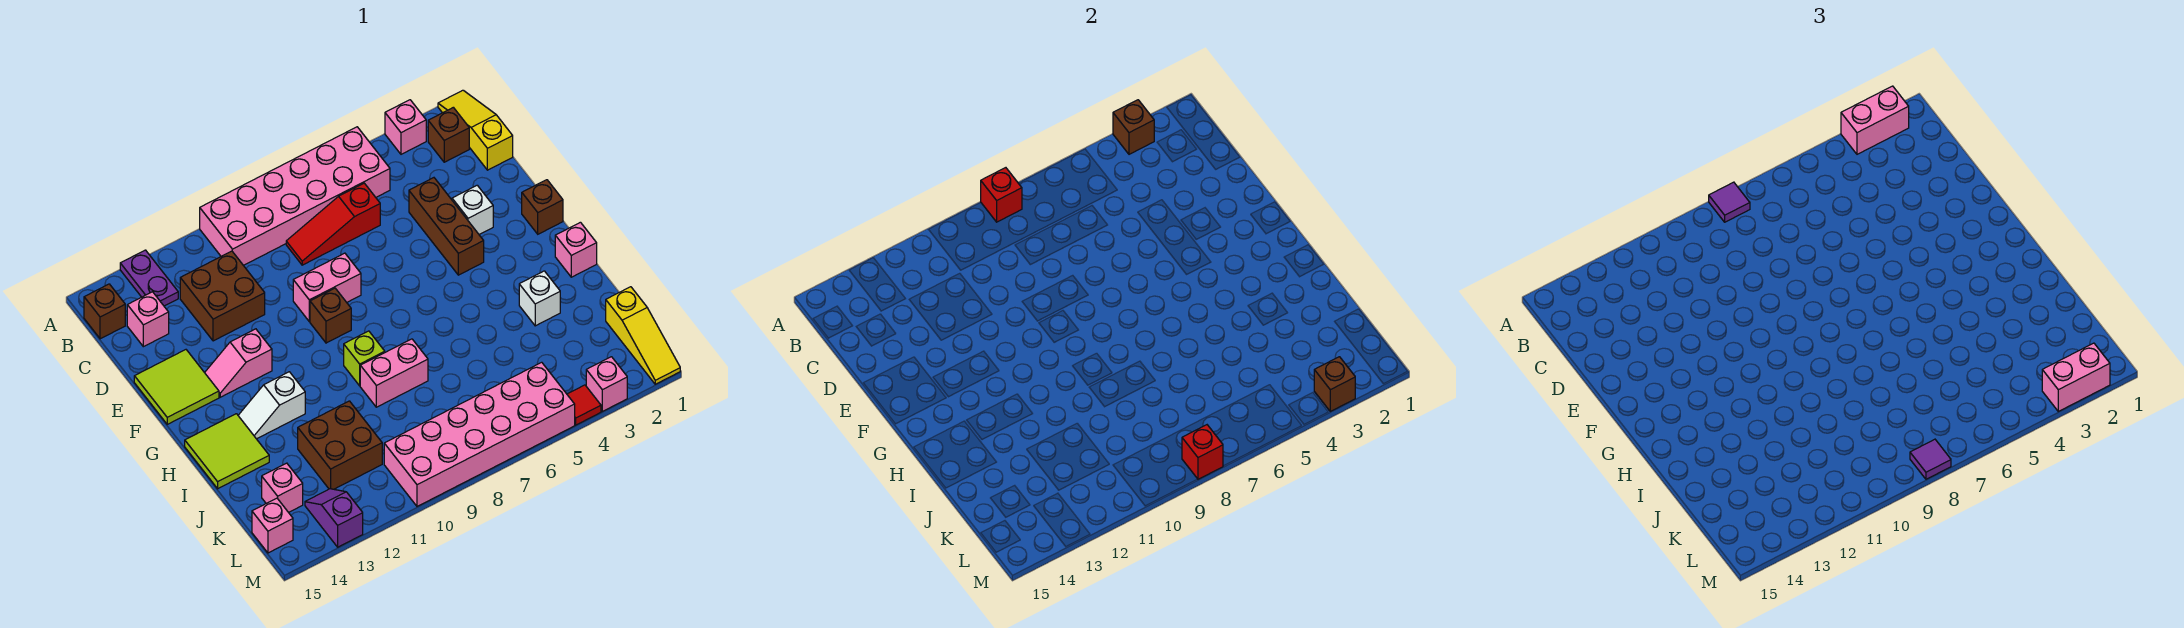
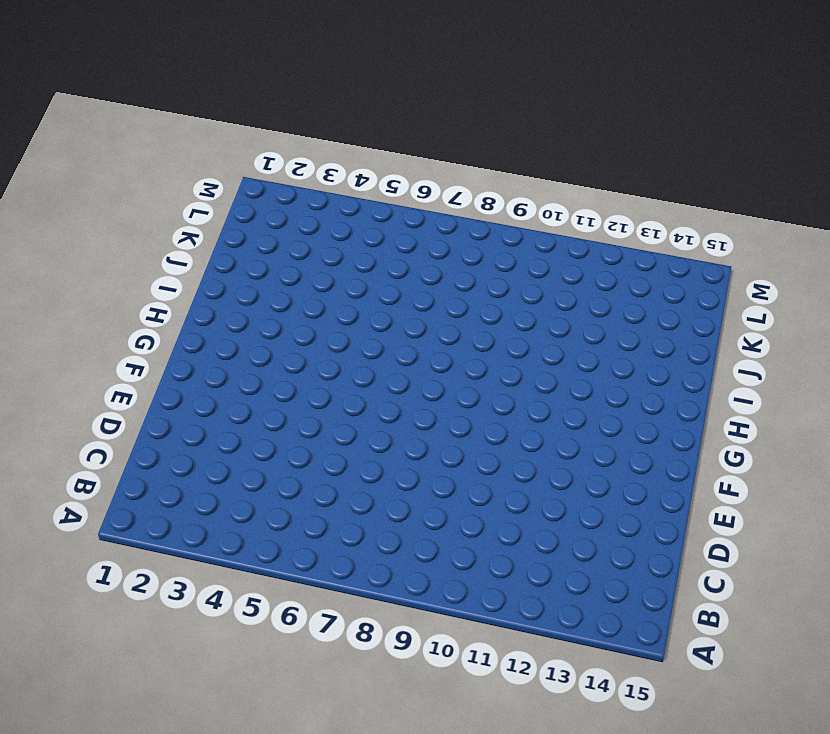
none -> yellow slope A1:C1 level 1 top C
none -> pink brick A3 level 1
none -> pink brick A5:B10 level 1
none -> purple plate A13:B13 level 1

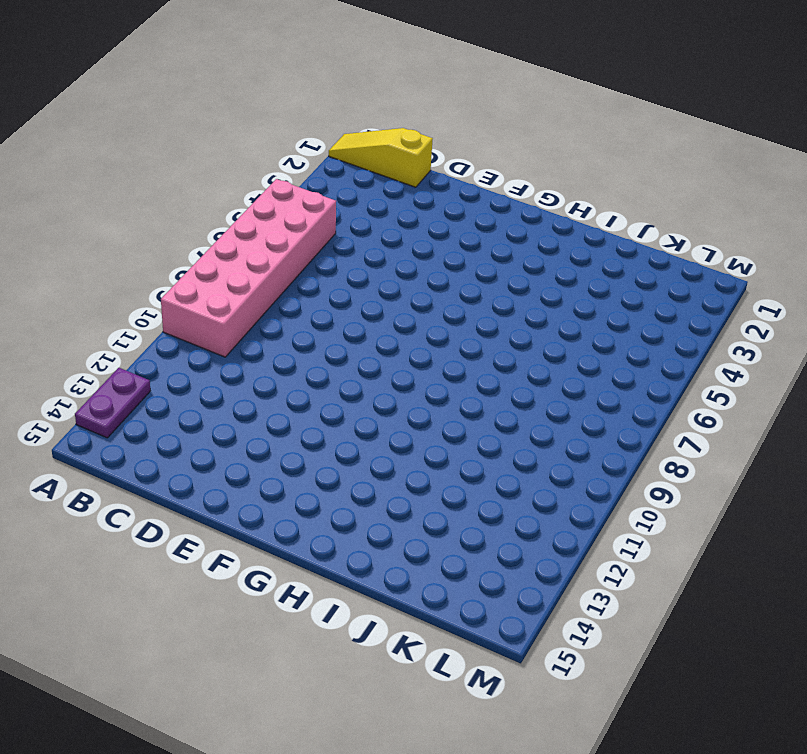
purple plate A13:A14 level 1 -> purple plate A13:B13 level 1
none -> pink brick A3 level 1
none -> brown brick B2 level 1
none -> brown brick B15 level 1
none -> red slope C6:C8 level 1 top 6

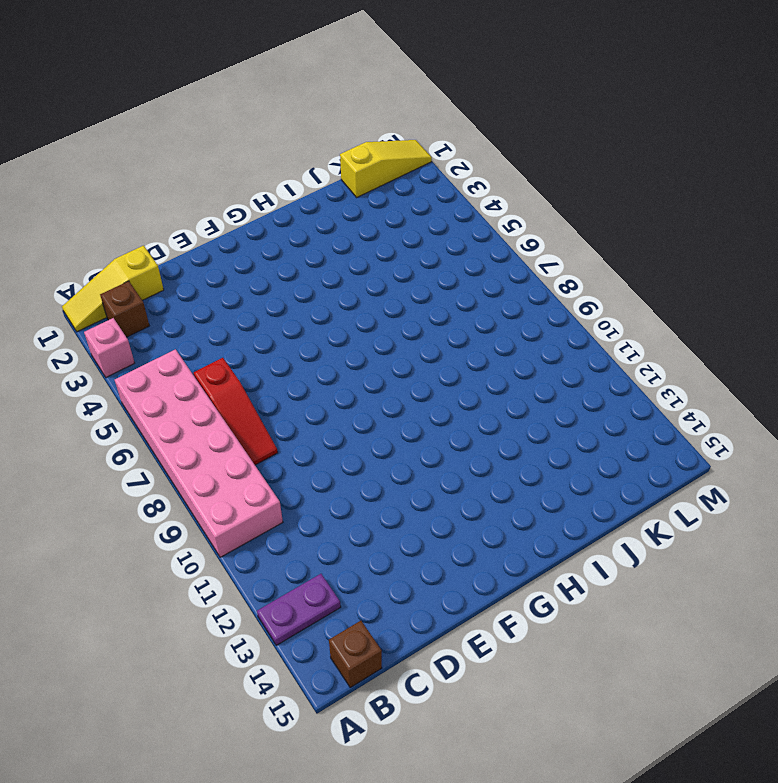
none -> brown brick C11:D12 level 1
none -> pink brick C14 level 1
none -> brown brick D4:F4 level 1
none -> white brick E3 level 1

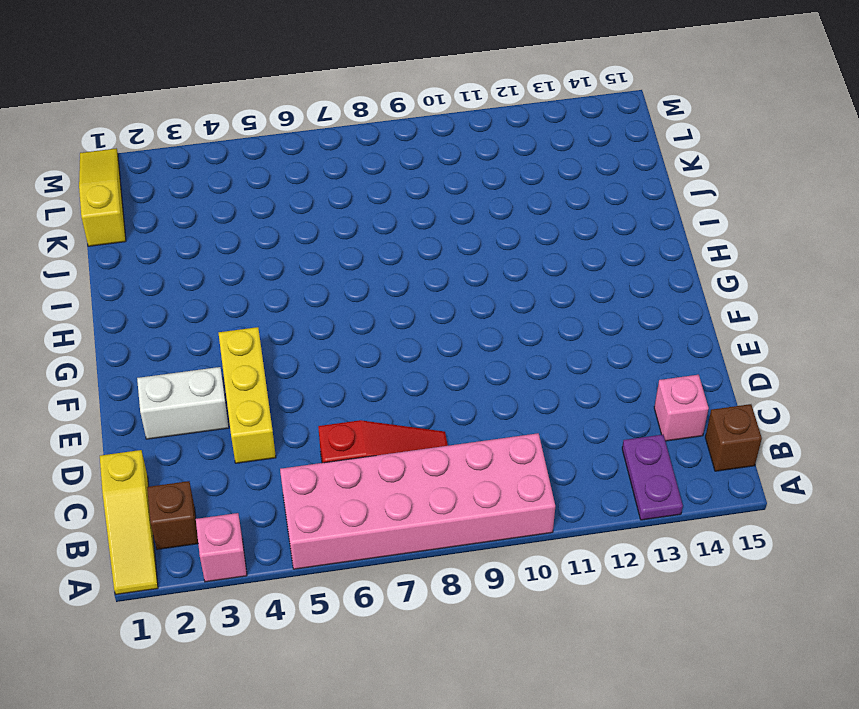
yellow brick D4:F4 level 1 -> brown brick D4:F4 level 1
white brick E2:E3 level 1 -> white brick E3 level 1
none -> brown brick C11:D12 level 1
none -> pink brick E8:E9 level 1
none -> lime tile E14:F15 level 1
none -> brown brick F1 level 1

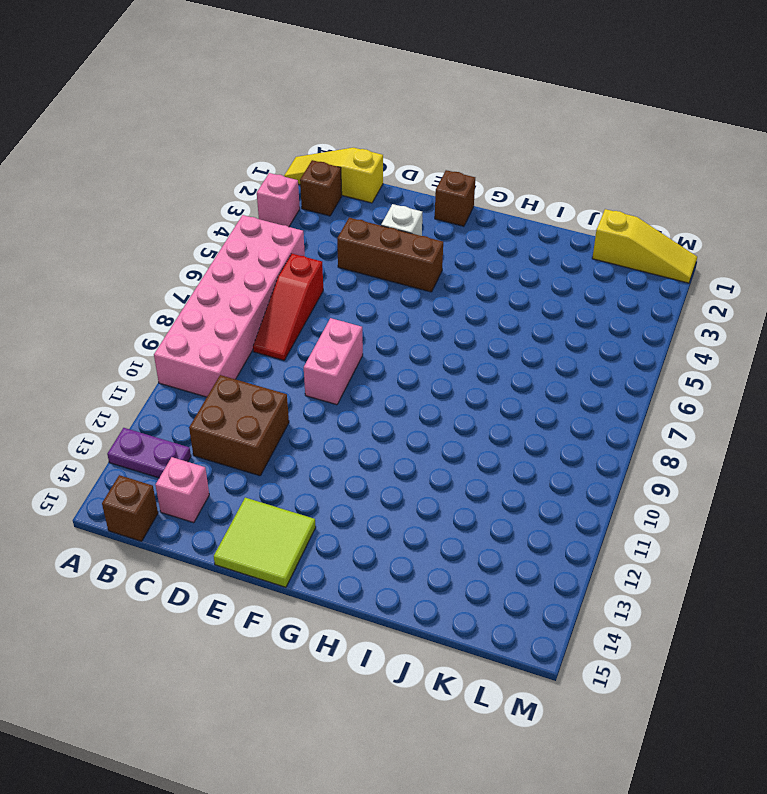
none -> brown brick F9 level 1
none -> pink slope F12:F13 level 1 top 12
none -> pink brick H1 level 1
none -> lime brick H9 level 1

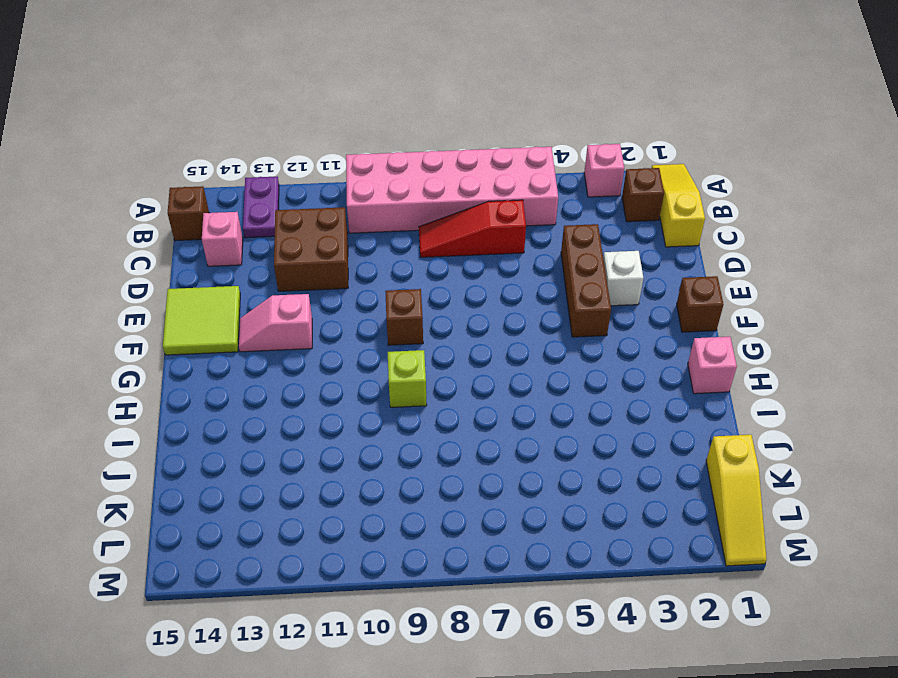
none -> pink brick E8:E9 level 1
none -> white slope H12:H13 level 1 top 12
none -> lime tile H14:I15 level 1
none -> white brick I3 level 1

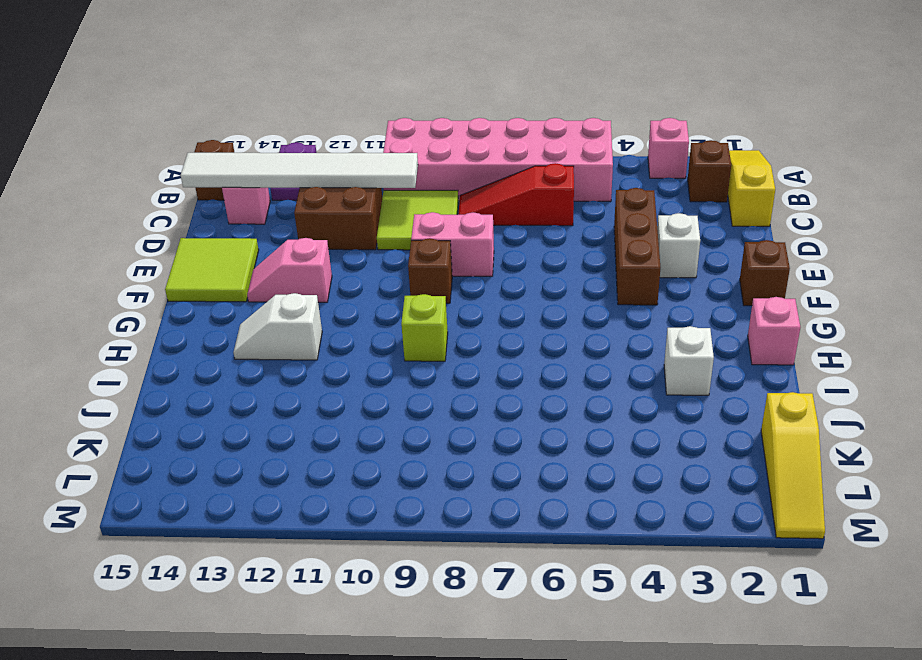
lime tile C9:D10 level 1 -> lime tile H14:I15 level 1
white tile C10:C15 level 2 -> none
none -> pink brick I8:I9 level 1
none -> brown brick J11:K12 level 1
none -> pink brick K14 level 1
none -> pink brick L5:M10 level 1

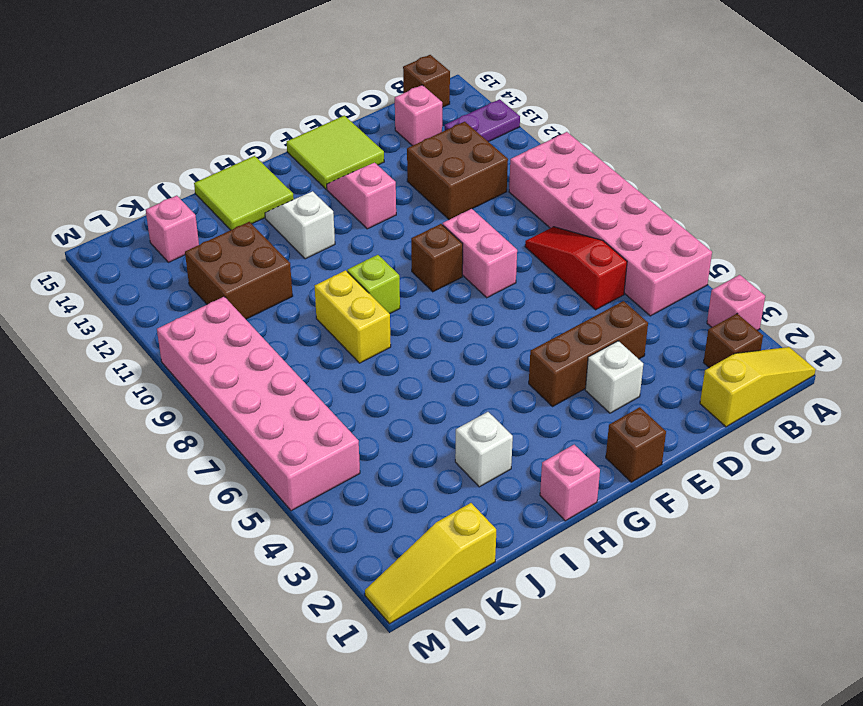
yellow brick I8:I9 level 1 -> pink brick I8:I9 level 1
none -> purple slope L13:M13 level 1 top M
none -> pink brick L15 level 1
none -> pink brick M3 level 1
none -> red tile M4 level 1

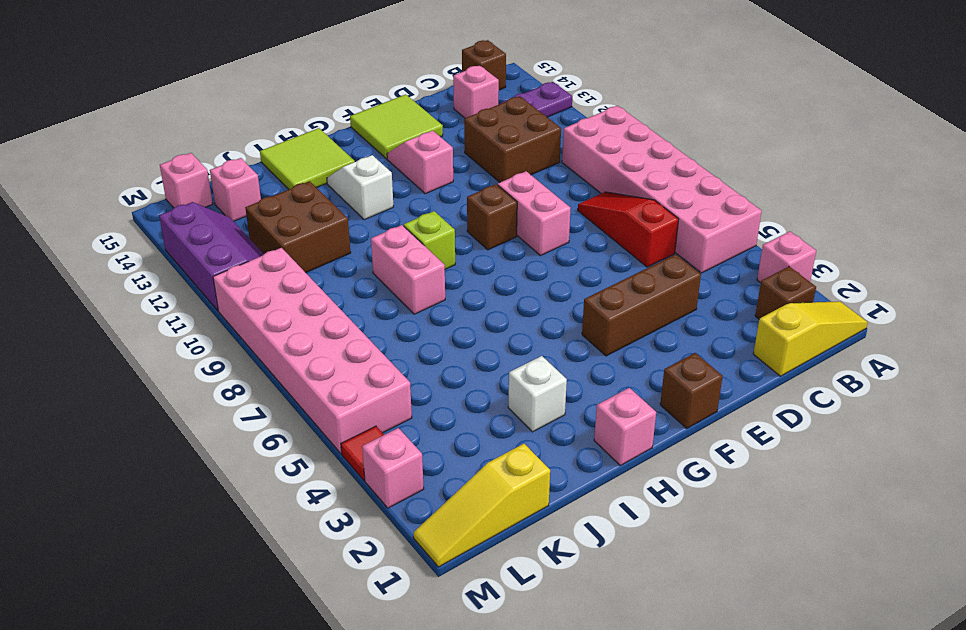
purple slope L11:M13 level 1 top M -> purple slope L13:M13 level 1 top M
none -> white brick E3 level 1
none -> brown brick A3 level 2
none -> red brick A8 level 2
none -> brown brick M3 level 2

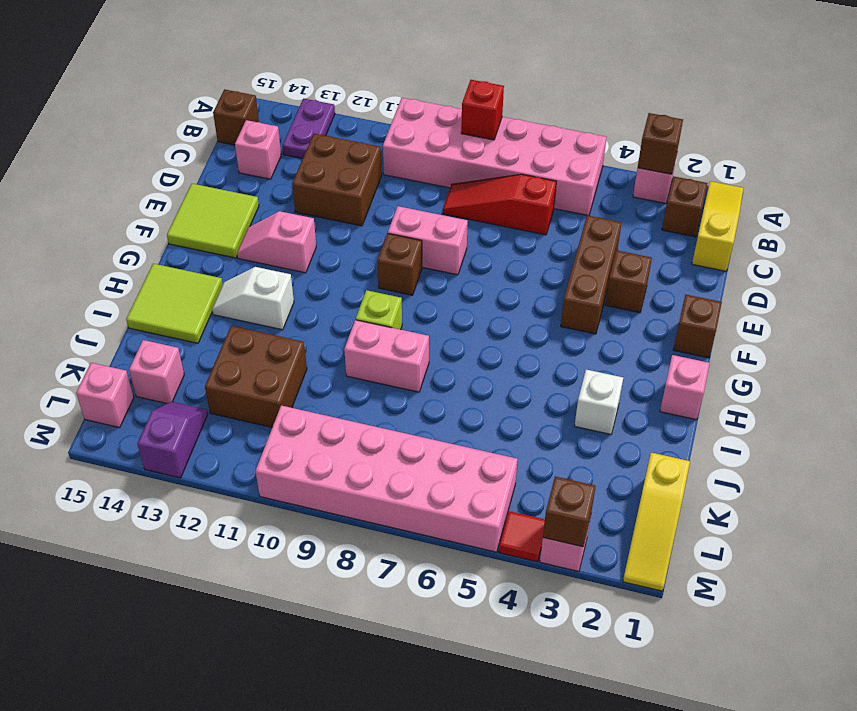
brown brick E3 level 1 -> white brick E3 level 1
none -> red brick M8 level 2
none -> pink brick A2:A3 level 3
none -> purple tile A8 level 3
none -> pink brick M2:M3 level 3

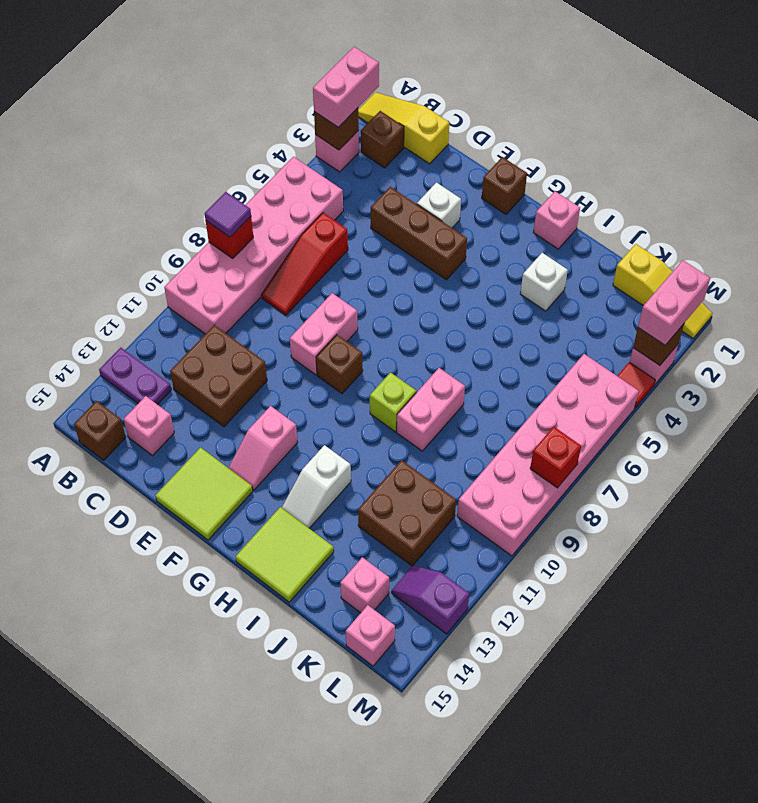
none -> purple tile M8 level 3

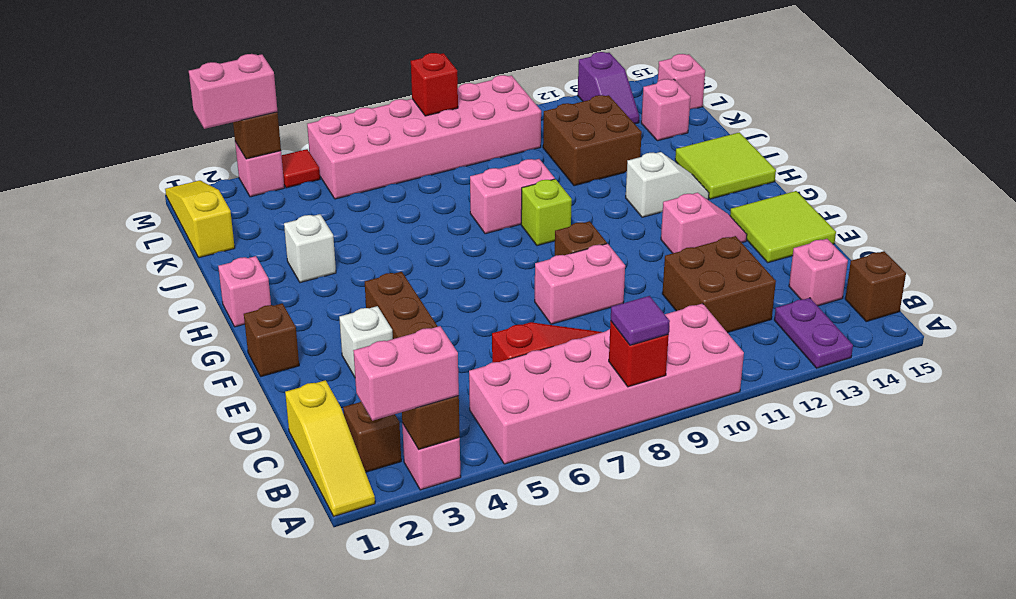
none -> purple tile M8 level 3

